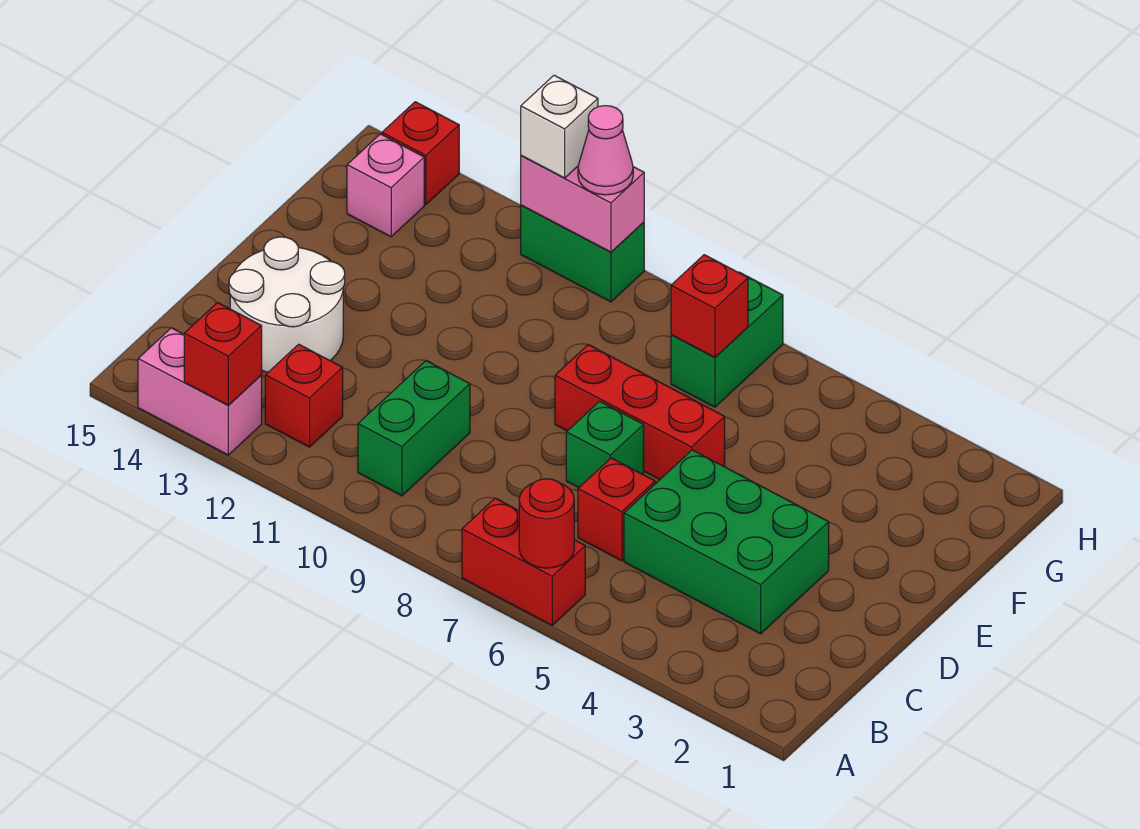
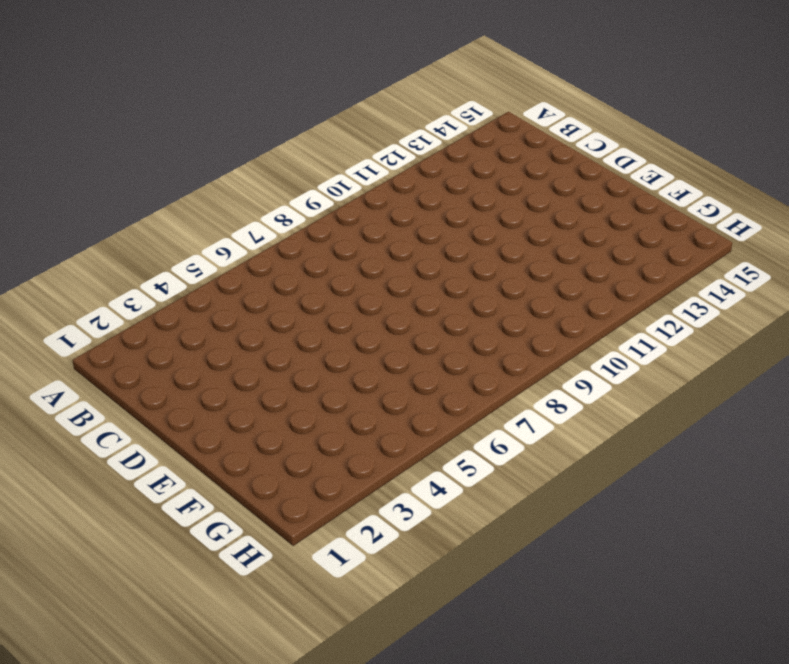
none -> red brick A6:A7 level 1
none -> pink brick A13:A14 level 1
none -> green brick B10:C10 level 1

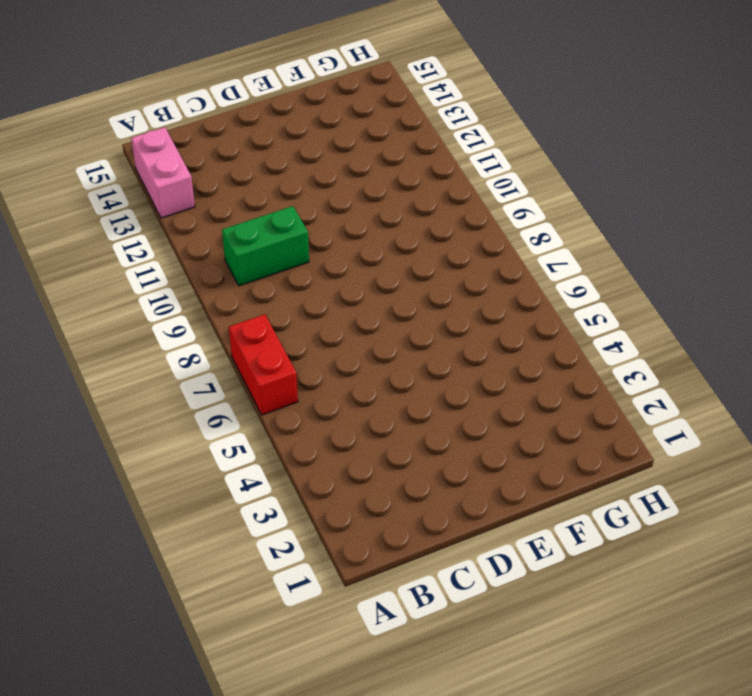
none -> red brick B12 level 1
none -> green brick C3:D5 level 1
none -> red brick C6 level 1

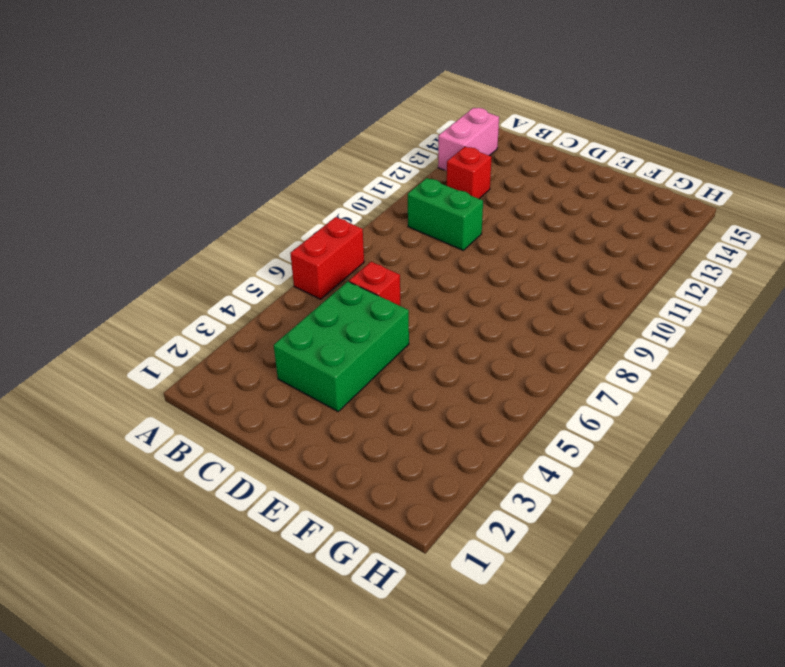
none -> white round brick C13:D14 level 1
none -> green brick D7 level 1
none -> red brick E6:E8 level 1

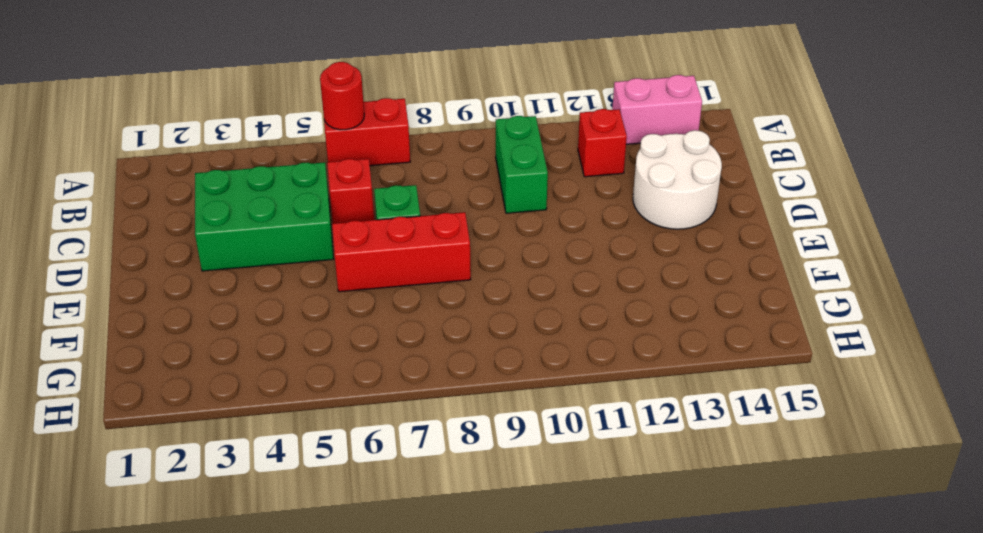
none -> green brick G7:H7 level 1
none -> pink brick G14 level 1
none -> green brick H10:H11 level 1

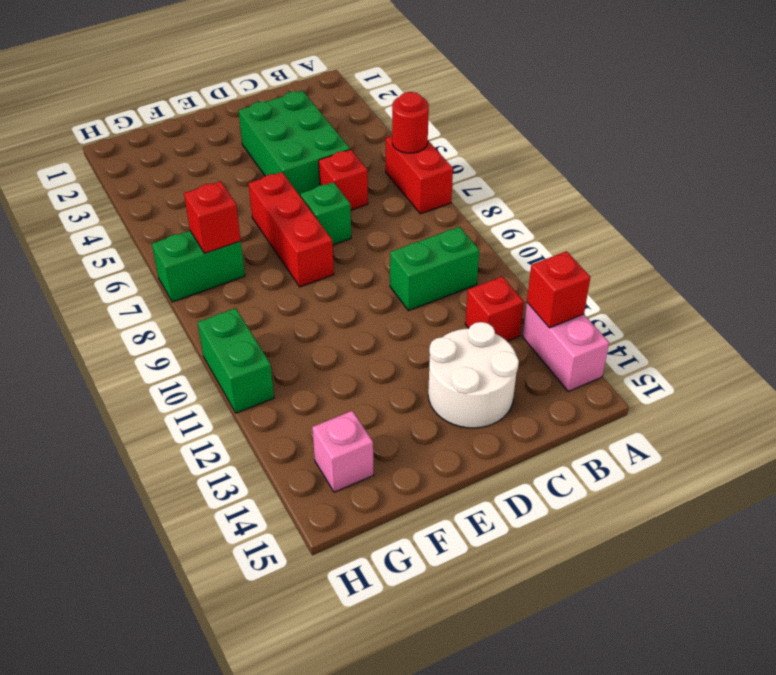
none -> red brick H14 level 1
none -> pink brick H10:H11 level 2
none -> pink cone H10 level 3

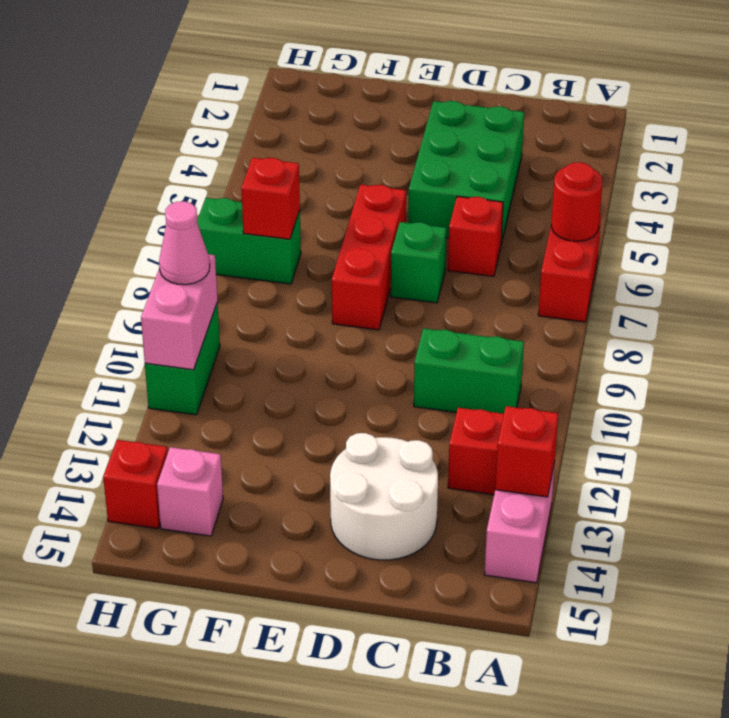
none -> white brick H11 level 3

